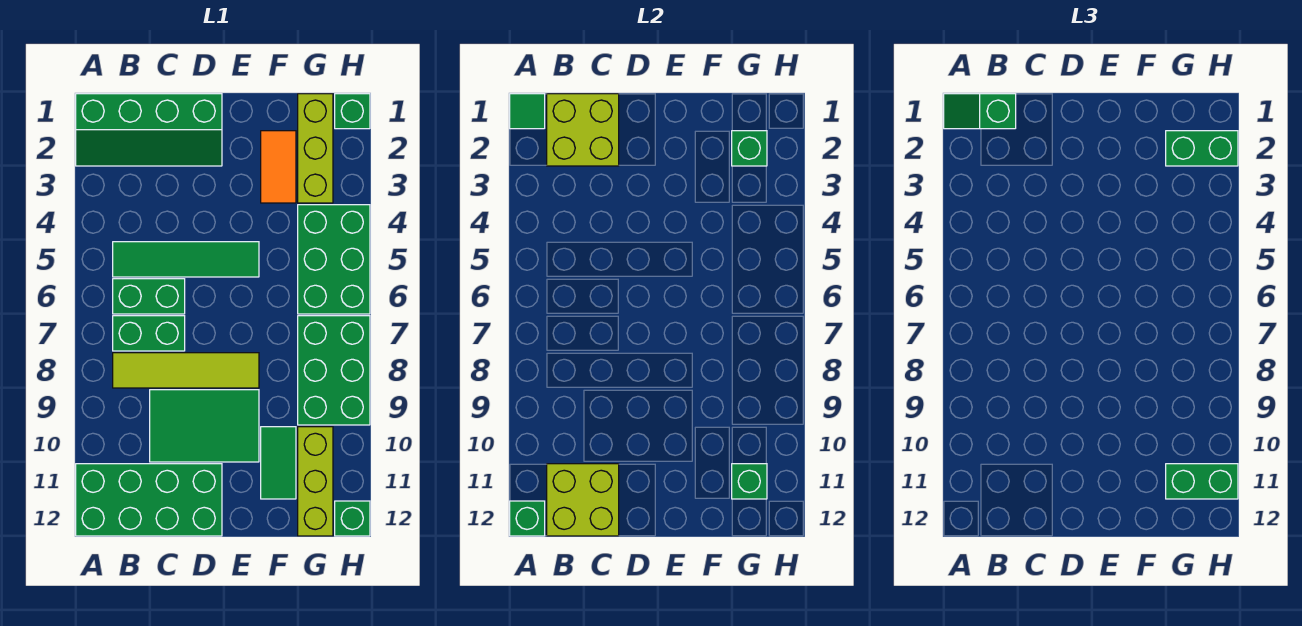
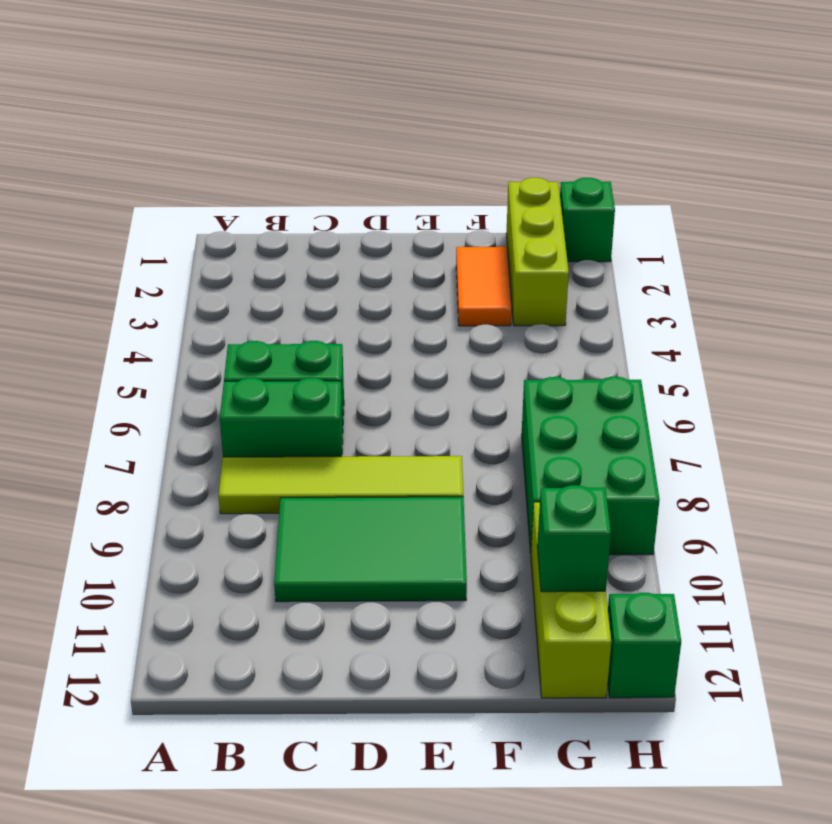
none -> green slope A1:D2 level 1 top 1
none -> green brick A11:D12 level 1
none -> green tile B5:E5 level 1

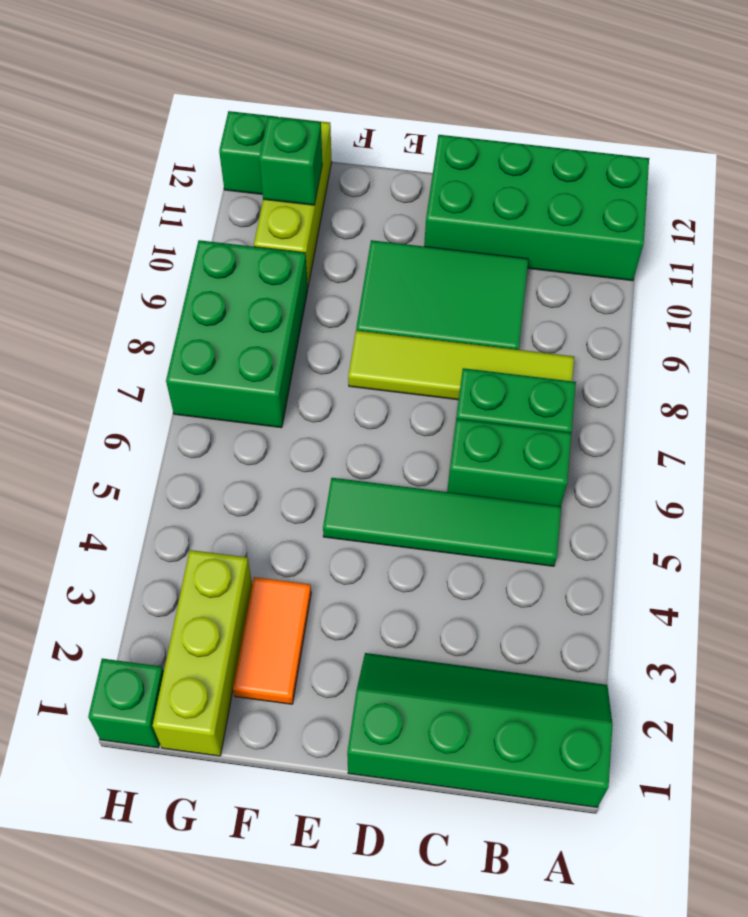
none -> green tile F10:F11 level 1
none -> green brick G4:H6 level 1
none -> green tile A1 level 2

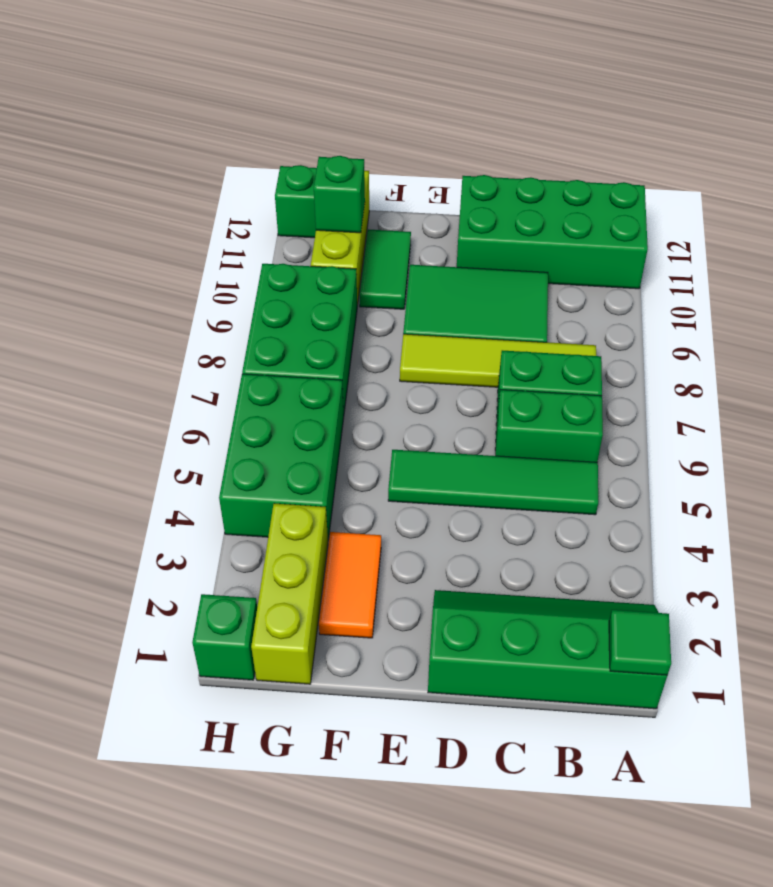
none -> green brick A12 level 2
none -> lime brick B1:C2 level 2
none -> lime brick B11:C12 level 2

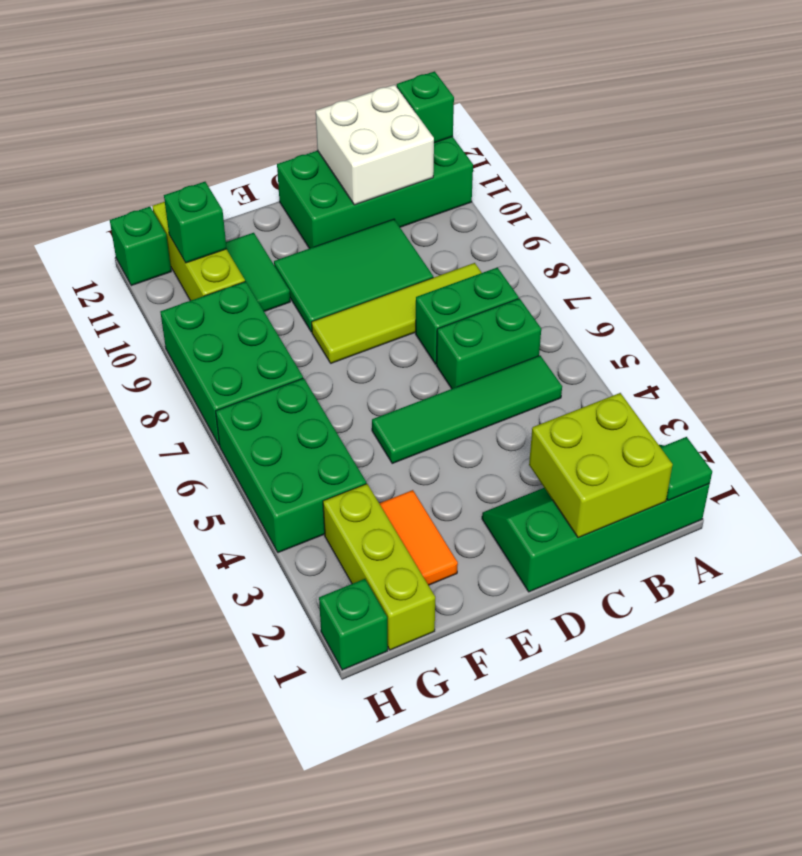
white brick B11:C12 level 2 -> lime brick B11:C12 level 2
none -> green brick G2 level 2
none -> green slope A1:B1 level 3 top B
none -> green brick G2:H2 level 3

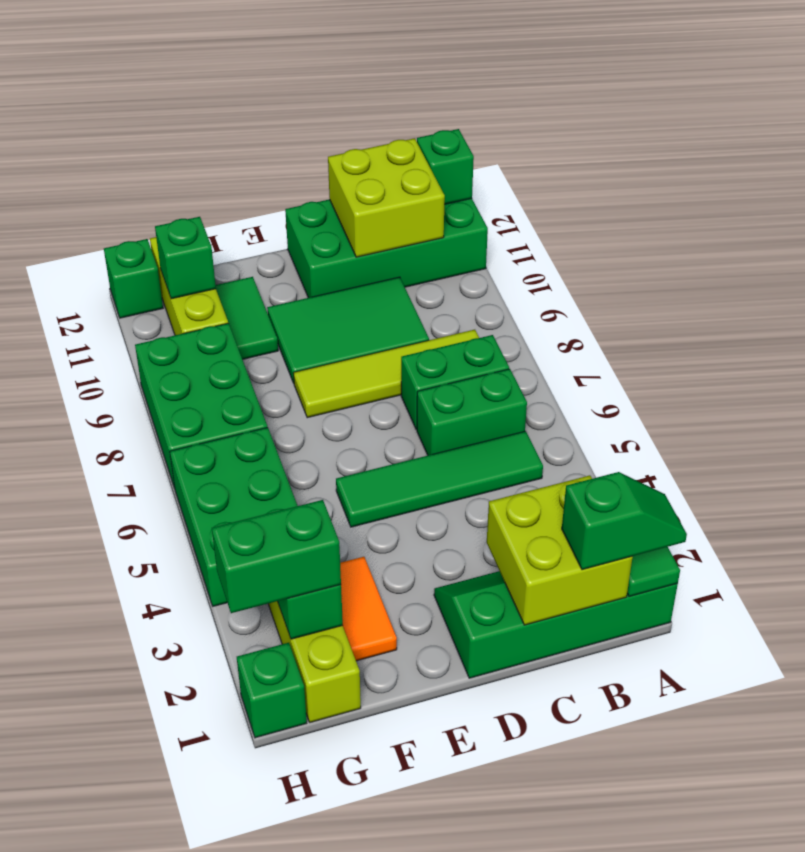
none -> green brick G11:H11 level 3

